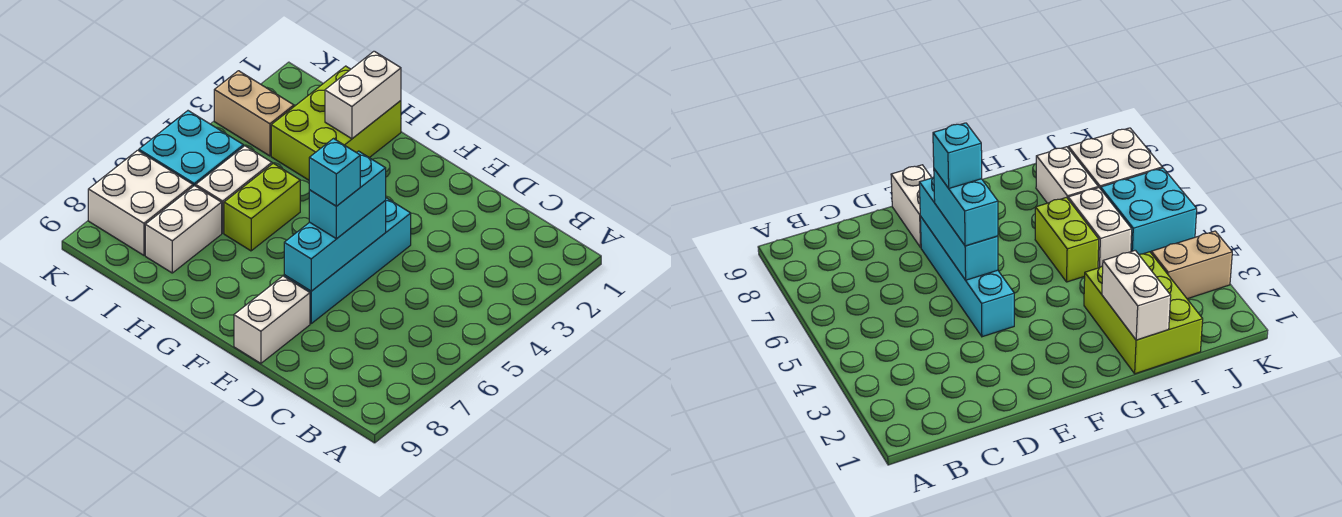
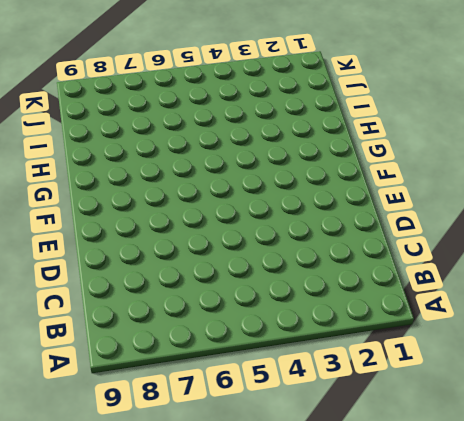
none -> cyan brick E4:E7 level 1
none -> white brick E8:E9 level 1
none -> lime brick H1:I3 level 1

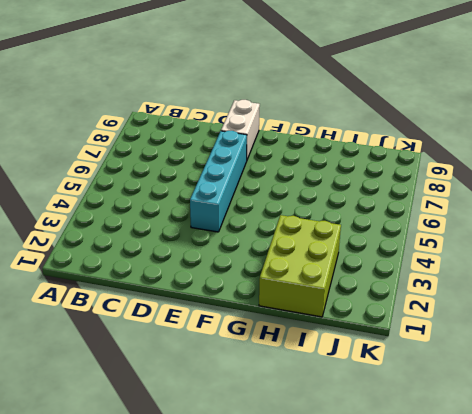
none -> lime brick H5:H6 level 1
none -> white brick I5:I6 level 1
none -> white brick I7:I8 level 1

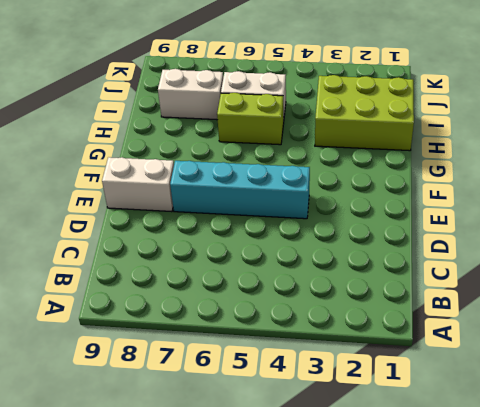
none -> tan brick J3:K3 level 1
none -> cyan brick J5:K6 level 1
none -> white brick J7:K8 level 1

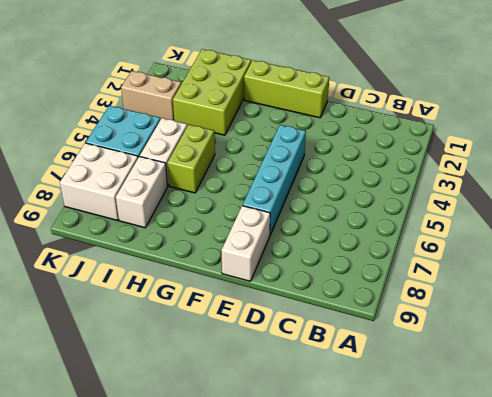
lime brick E1:G1 level 1 -> none
none -> cyan brick E5:E7 level 2
none -> white brick H1:H2 level 2
none -> cyan brick E5:E6 level 3

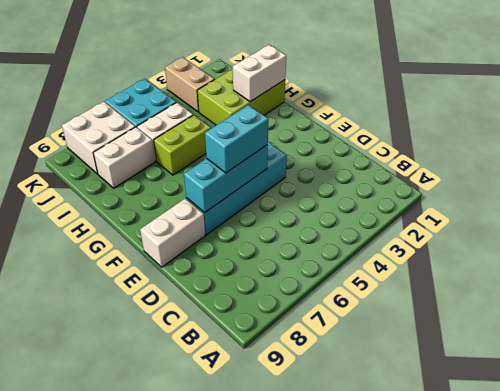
none -> cyan brick E6 level 4

